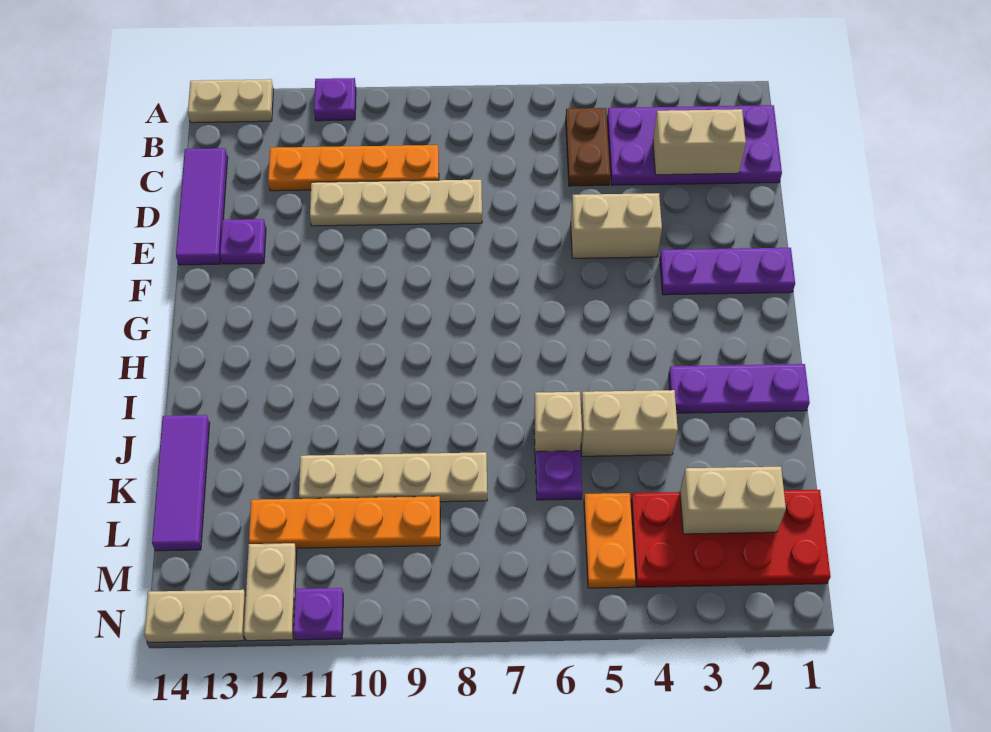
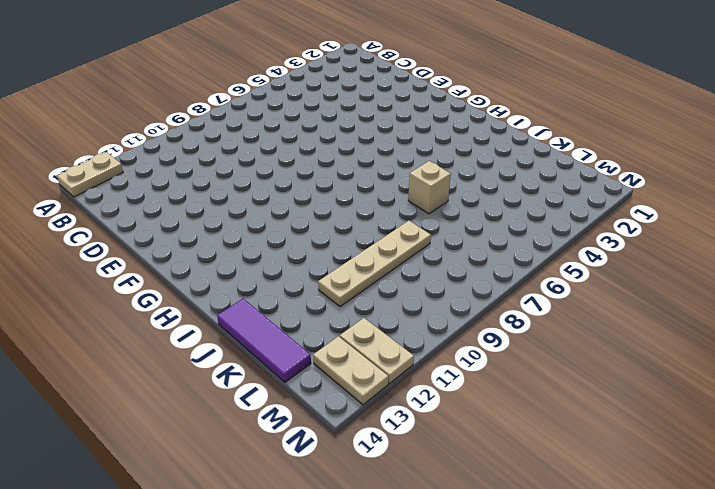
tan plate M13:N13 level 1 -> tan plate N13:N14 level 1
none -> purple plate A11 level 1
none -> purple plate B1:C4 level 1
none -> brown plate B5:C5 level 1

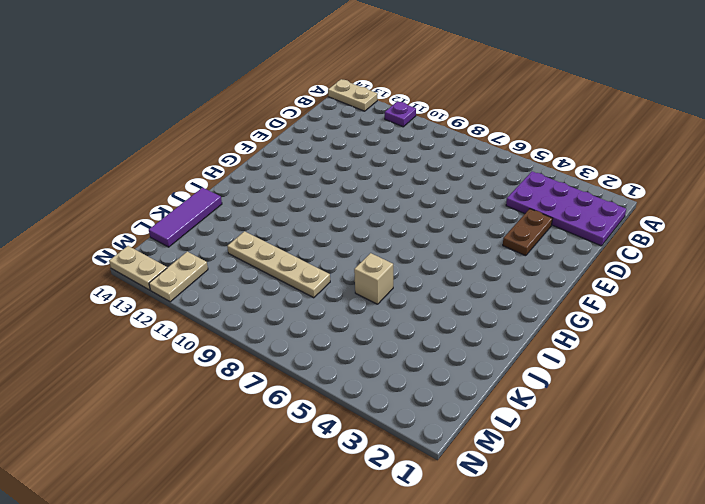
brown plate D3:E3 level 1 -> brown plate B5:C5 level 1
none -> orange plate C9:C12 level 1
none -> purple tile C14:E14 level 1
none -> tan plate D8:D11 level 1

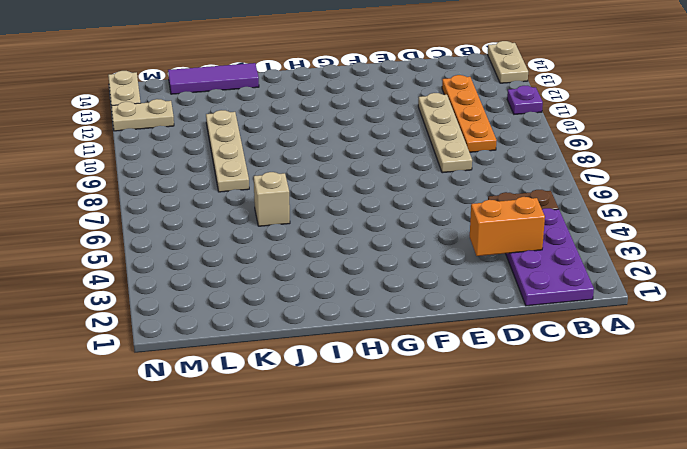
orange brick C3:D3 level 2 -> tan brick C2:C3 level 2
none -> purple tile C14:E14 level 1
none -> tan brick E4:E5 level 1
none -> purple plate E13 level 1

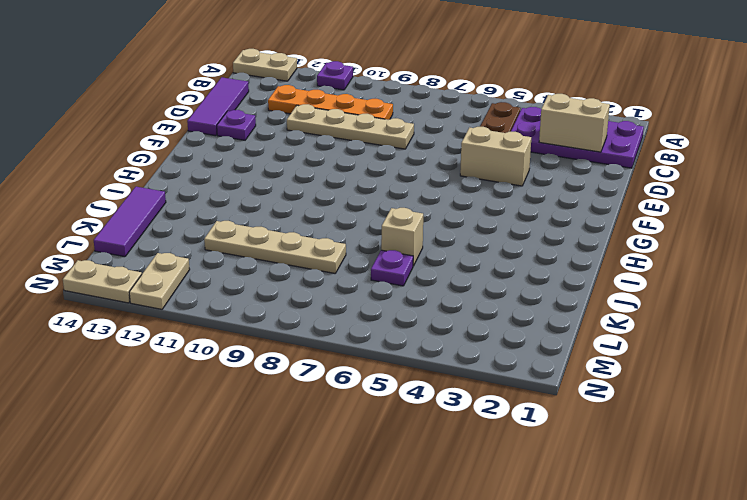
none -> purple plate F1:F3 level 1
none -> purple plate I1:I3 level 1
none -> tan brick J4:J5 level 1

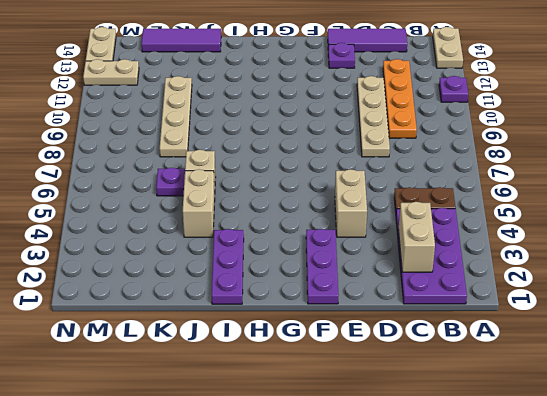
none -> red plate L1:M4 level 1
none -> orange plate L5:M5 level 1
none -> orange plate L9:L12 level 1

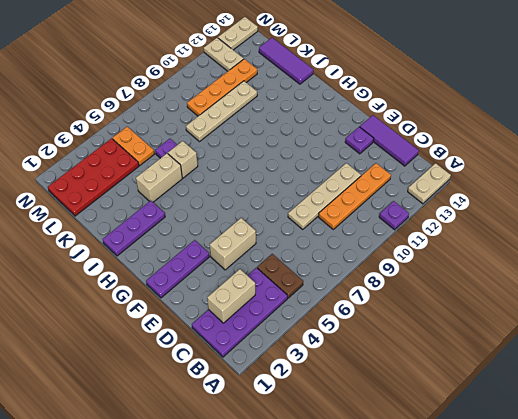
none -> purple plate N11 level 1
none -> tan brick L2:L3 level 2

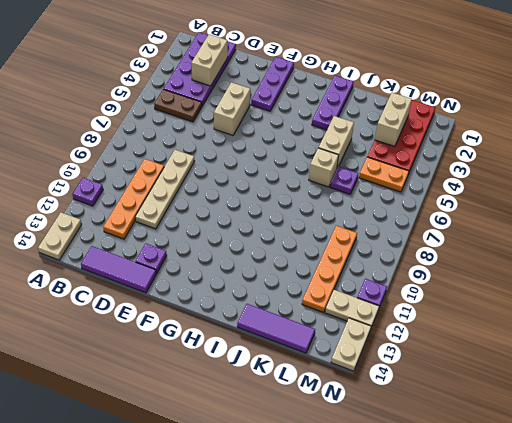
none -> tan plate K8:K11 level 1

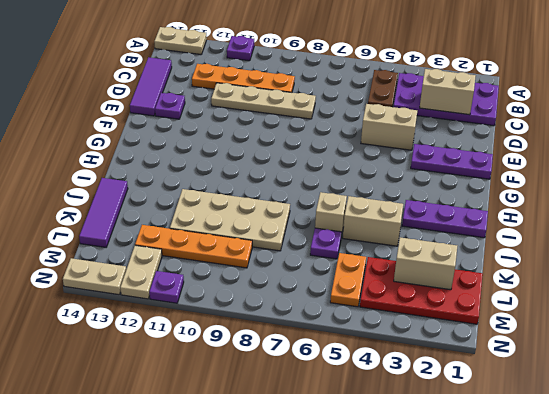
tan plate J8:K11 level 1 -> tan plate K8:K11 level 1

